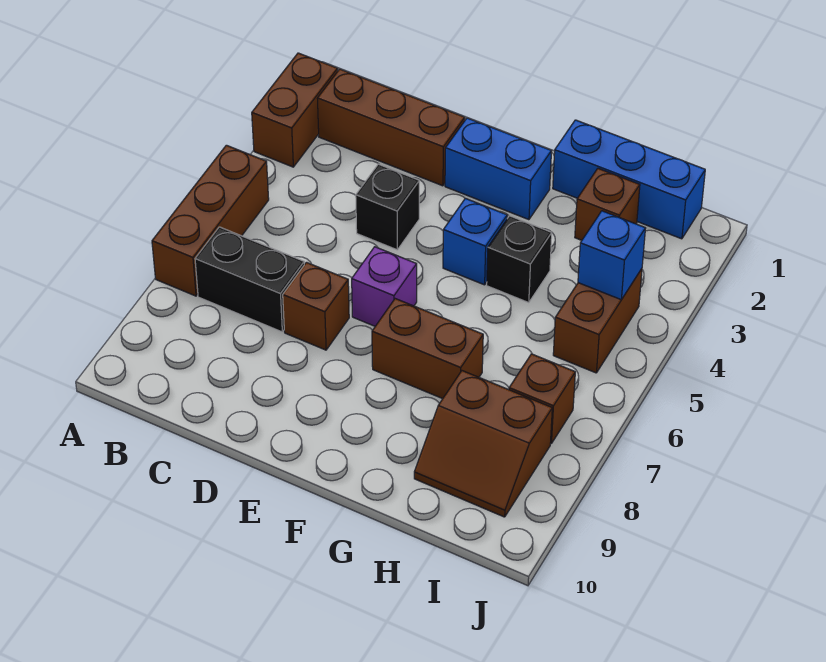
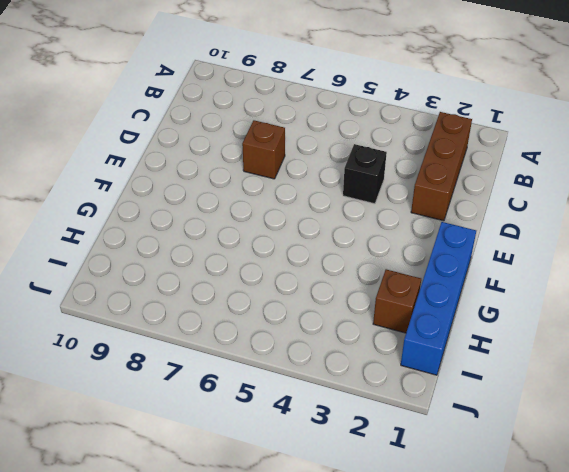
blue brick F1:I1 level 1 -> blue brick G1:I1 level 1
none -> brown brick A2:A3 level 1
none -> brown brick A5:A7 level 1
none -> black brick B7:C7 level 1

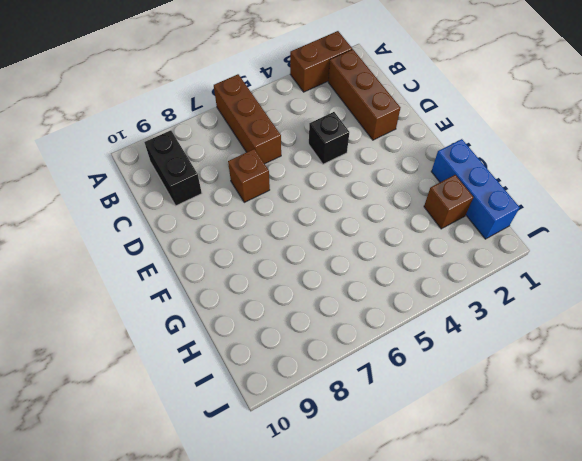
brown brick A6:C6 level 1 -> brown brick A5:A7 level 1
black brick B9:C9 level 1 -> black brick B7:C7 level 1
none -> blue brick E2:F2 level 1
none -> purple brick E6 level 1
none -> blue brick F4 level 1

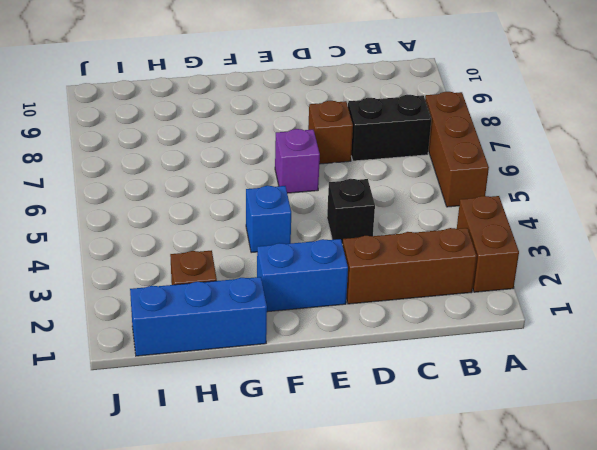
none -> brown brick F7:G7 level 1
none -> black brick G4 level 1
none -> brown slope H8:I9 level 1 top 8

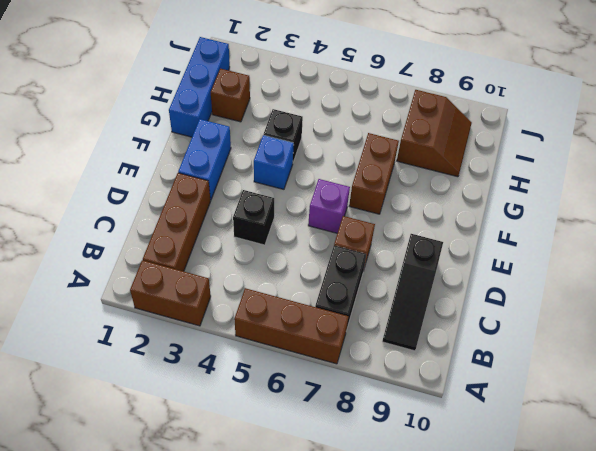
black slope B9:D9 level 1 top D -> none
none -> brown brick I4:I5 level 1
none -> brown brick I7 level 1
none -> blue brick I4 level 2

